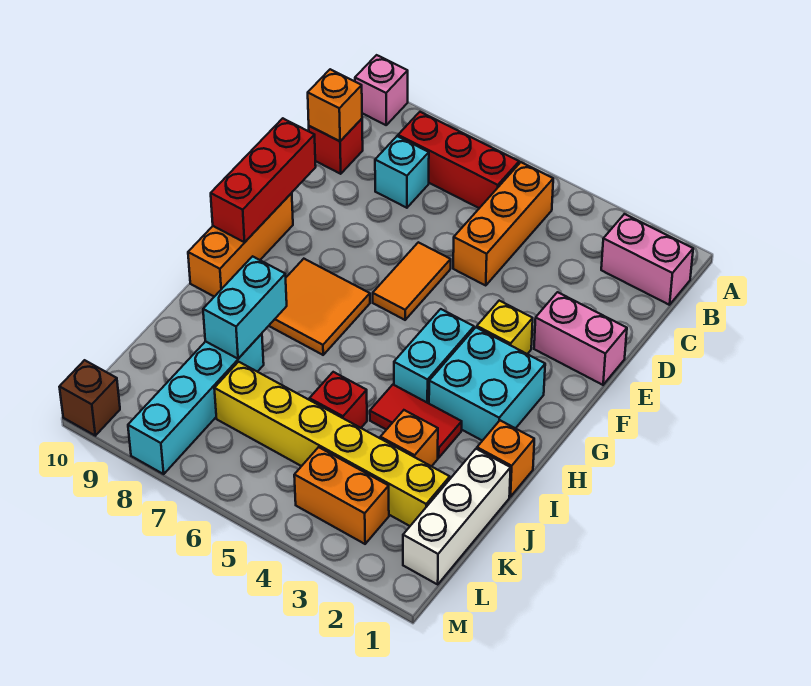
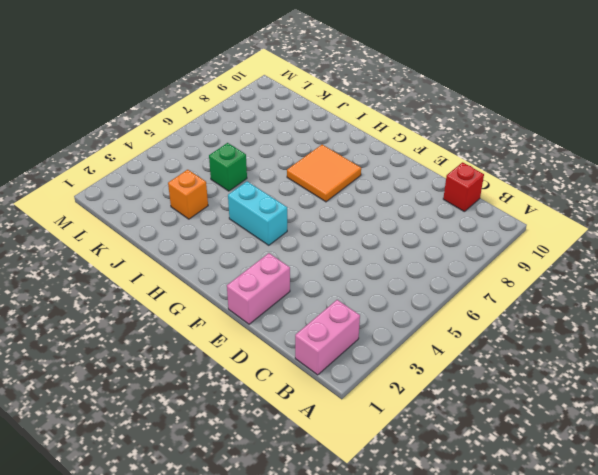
green brick J5 level 1 -> red brick J5 level 1
none -> pink brick A10 level 1
none -> orange brick B5:D5 level 1
none -> red brick B6:B8 level 1

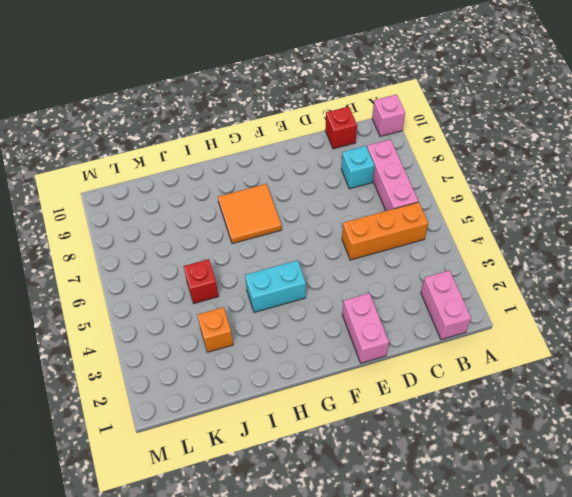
pink brick B6:B8 level 1 -> red brick B6:B8 level 1
none -> orange tile E6:F6 level 1
none -> yellow brick F3 level 1
none -> orange brick F10:H10 level 1

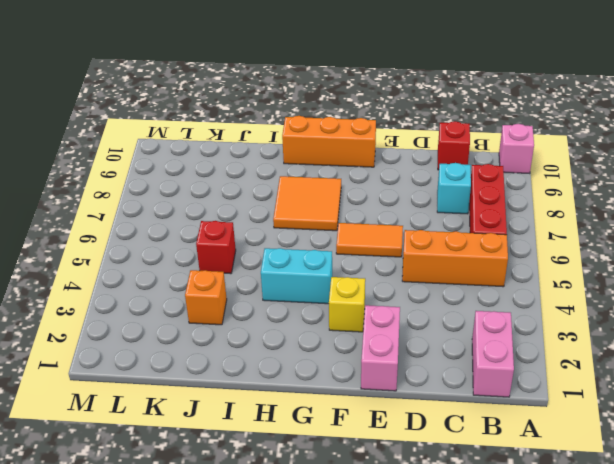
none -> cyan brick G2:H3 level 1
none -> orange brick I1 level 1
none -> red tile I3:I4 level 1

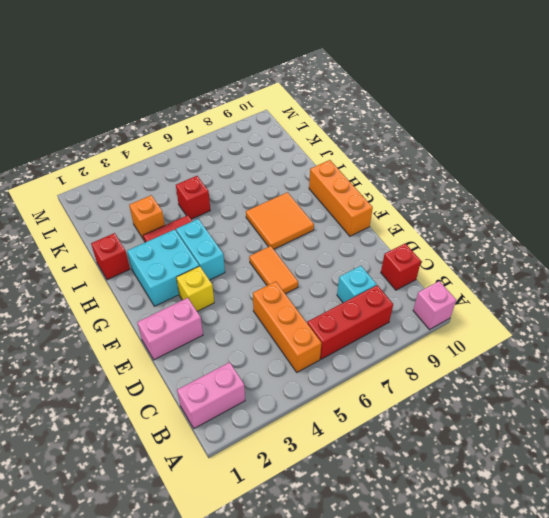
red brick I1 level 1 -> orange brick I1 level 1
none -> white brick J1:L1 level 1
none -> cyan brick J8:M8 level 1
none -> yellow brick K2:K7 level 1

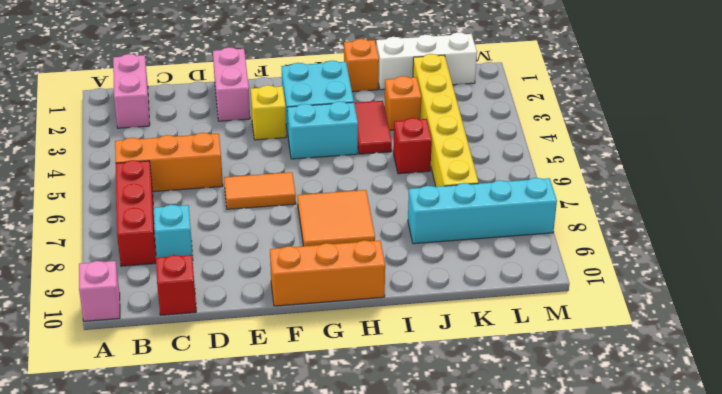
none -> orange brick L3:L4 level 1
none -> brown brick M10 level 1
none -> orange brick C10 level 2

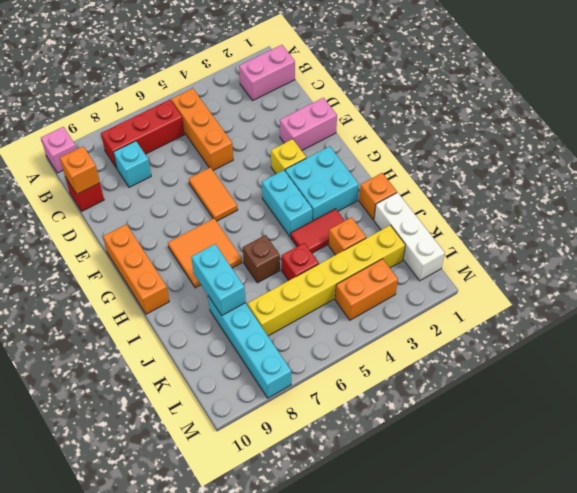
brown brick I6 level 1 -> brown brick M10 level 1
none -> red brick E10:G10 level 2

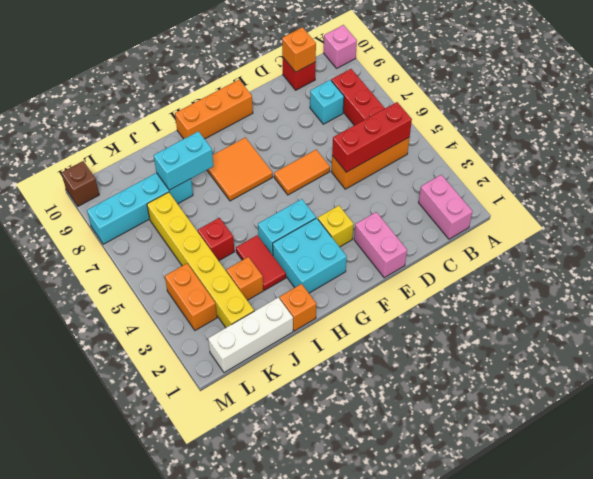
red brick B5:D5 level 2 -> red brick E10:G10 level 2

